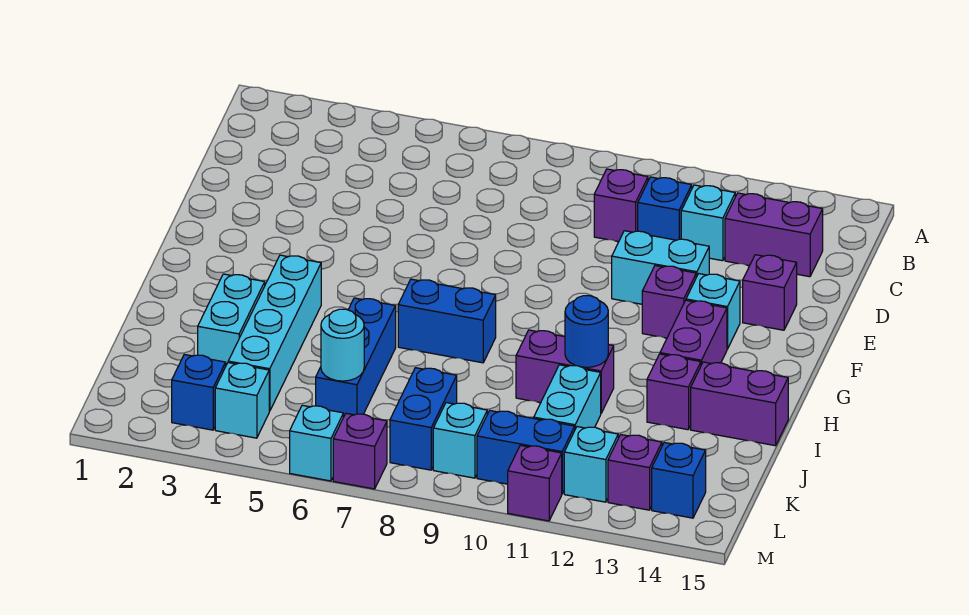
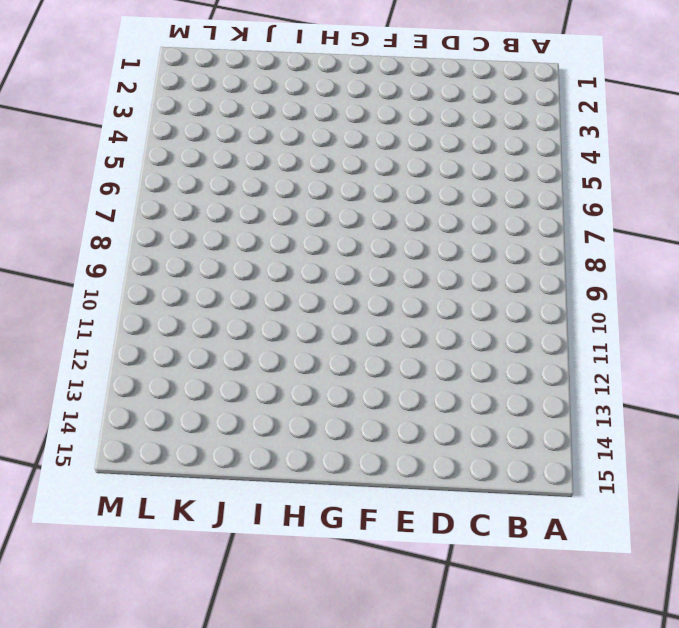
none -> purple brick C10 level 1
none -> blue brick C11 level 1
none -> cyan brick C12 level 1
none -> purple brick C13:C14 level 1

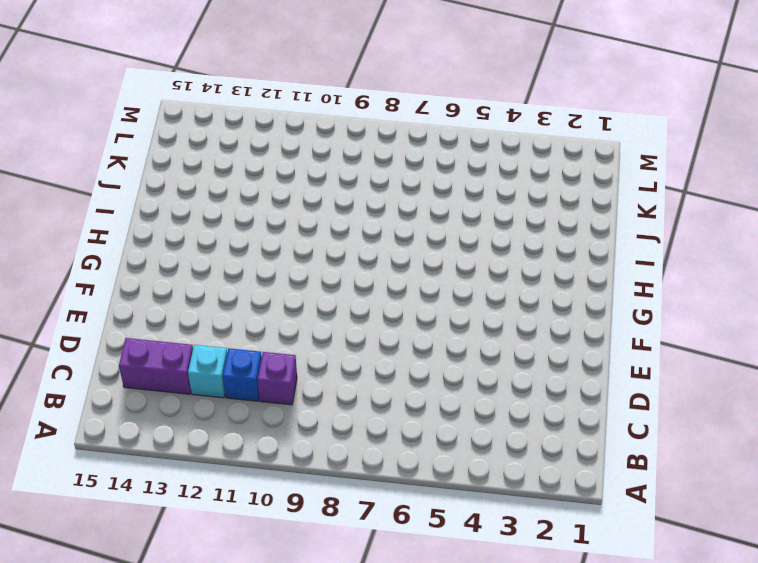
none -> cyan brick E11:E12 level 1
none -> purple brick E14 level 1
none -> purple brick F12 level 1
none -> cyan brick F13 level 1

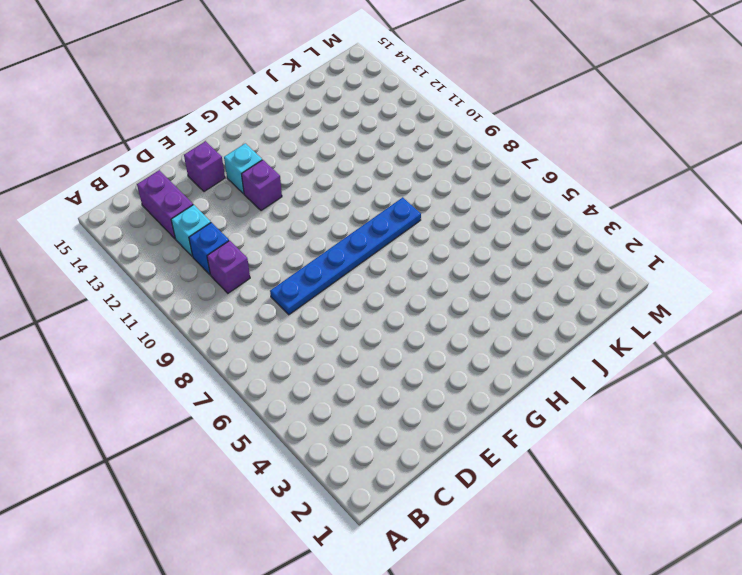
blue plate D8:I8 level 1 -> blue brick H7:H8 level 1
none -> cyan brick E11:E12 level 1
none -> purple brick G13:H13 level 1
none -> cyan brick H4:K4 level 1
none -> cyan brick I3:J3 level 1

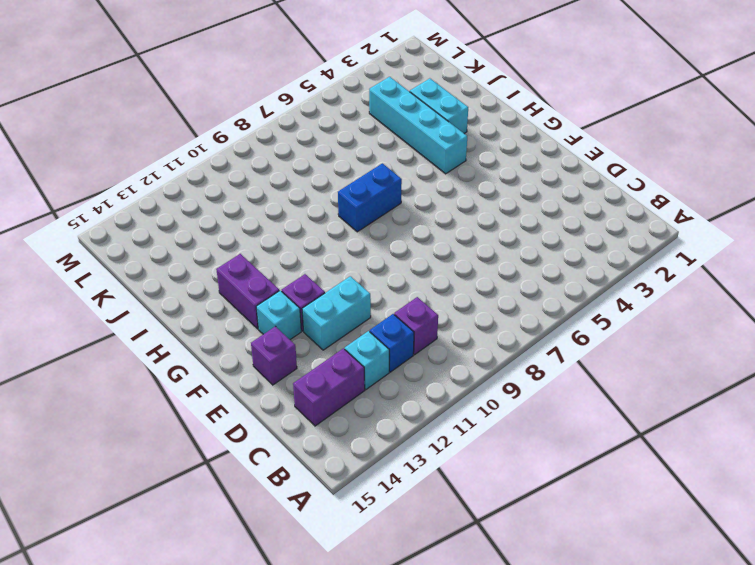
none -> blue brick I6:K6 level 1
none -> purple brick I10:I11 level 1
none -> purple brick I13 level 1
none -> purple brick I14:I15 level 1

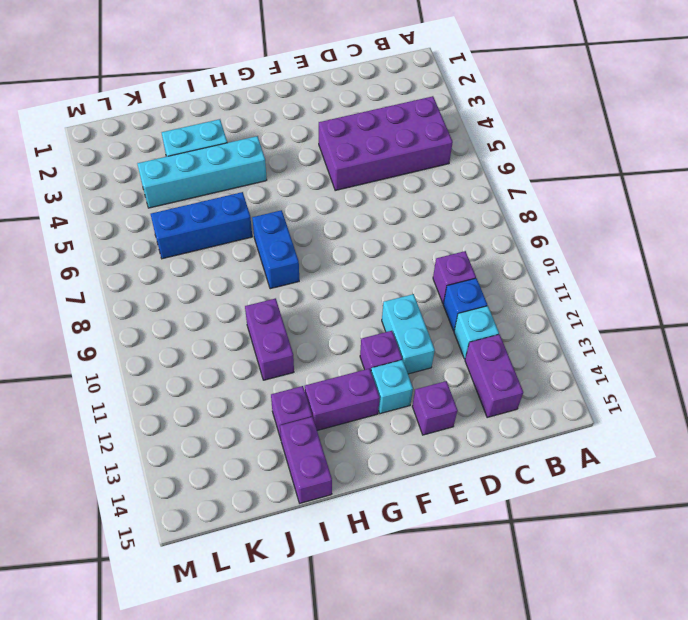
purple brick B4:E5 level 1 -> none
none -> cyan brick J11:K11 level 1
none -> blue brick K8:L8 level 1
none -> blue brick L3 level 1
none -> cyan brick L4 level 1

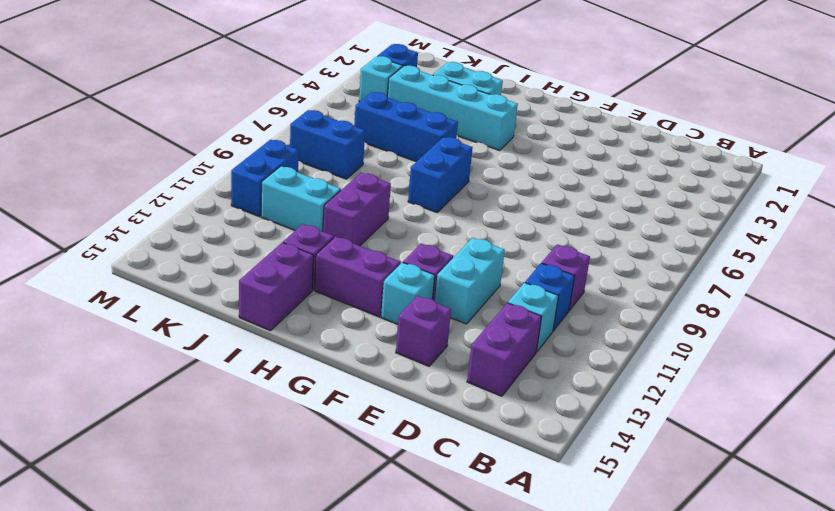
none -> cyan brick L9 level 1
none -> cyan brick L12 level 1
none -> purple brick L13 level 1
none -> blue brick L14 level 1

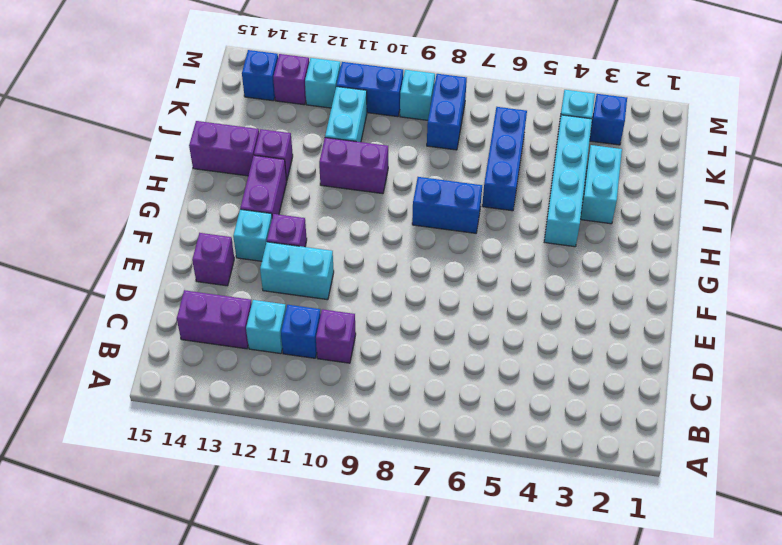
none -> cyan brick M6 level 1
none -> purple brick M7 level 1
none -> purple brick M11 level 1
none -> blue round brick I11 level 2

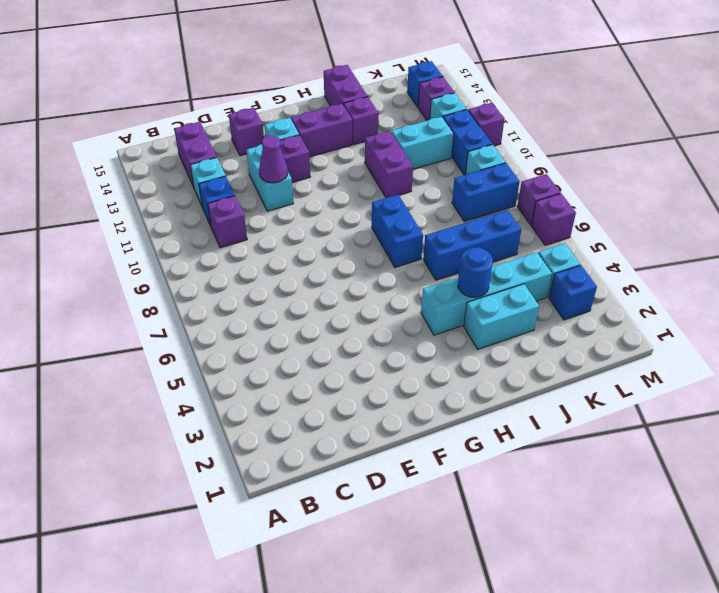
purple cone E11 level 2 -> none
blue round brick I4 level 2 -> blue round brick I11 level 2
purple brick M6 level 1 -> cyan brick M6 level 1
none -> cyan round brick K6 level 2

